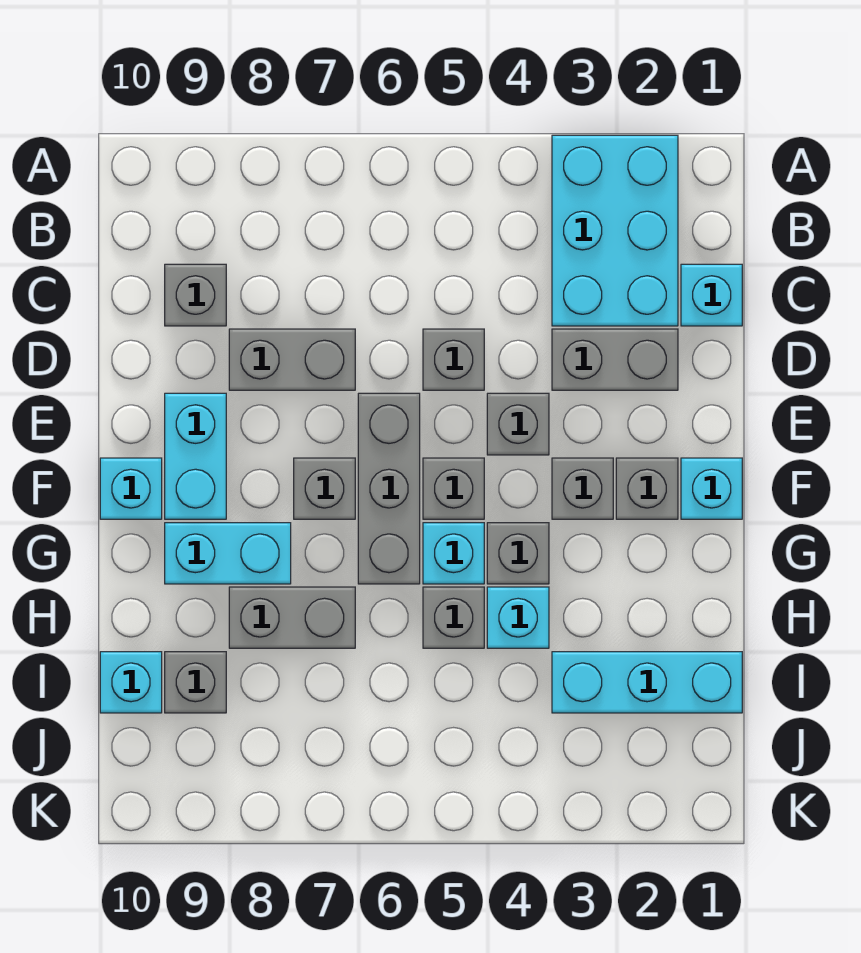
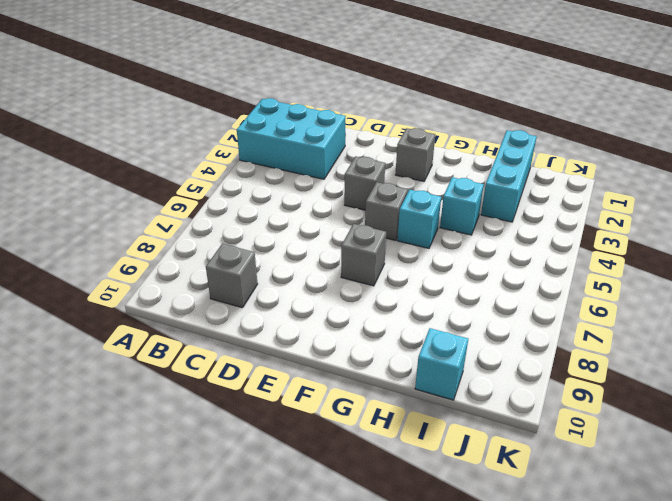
none -> cyan brick C1 level 1
none -> grey brick D2:D3 level 1
none -> grey brick D5 level 1

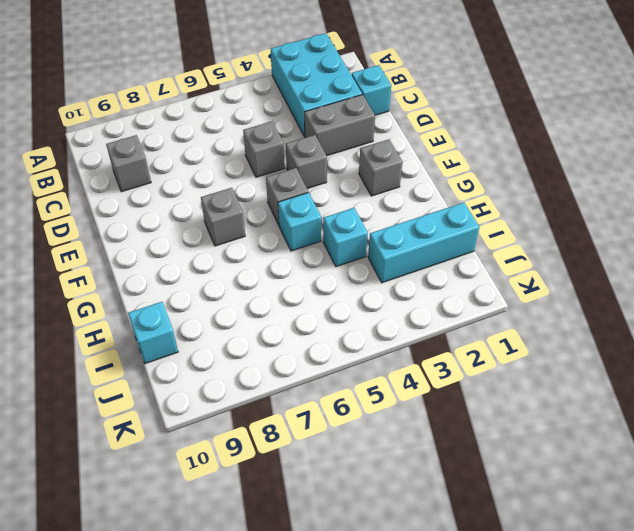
none -> grey brick D7:D8 level 1
none -> grey brick E6:G6 level 1
none -> cyan brick E9:F9 level 1

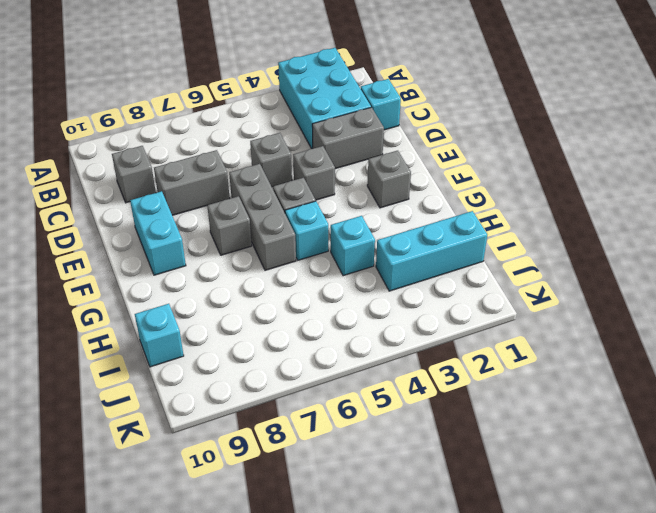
none -> cyan brick F1 level 1
none -> grey brick F3 level 1
none -> cyan brick F10 level 1

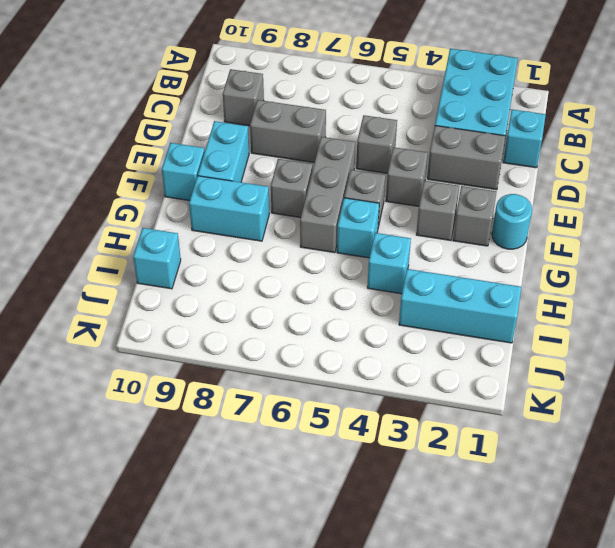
cyan round brick F1 level 1 -> cyan brick F1 level 1
none -> grey brick G4 level 1
none -> grey brick H5 level 1
none -> grey brick H7:H8 level 1

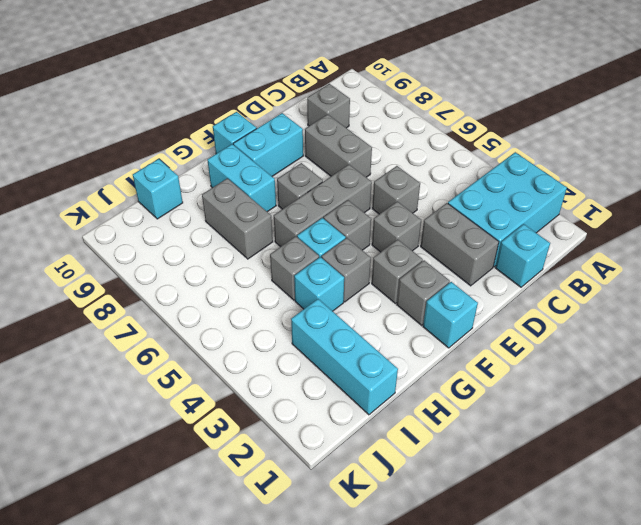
none -> grey brick I9 level 1

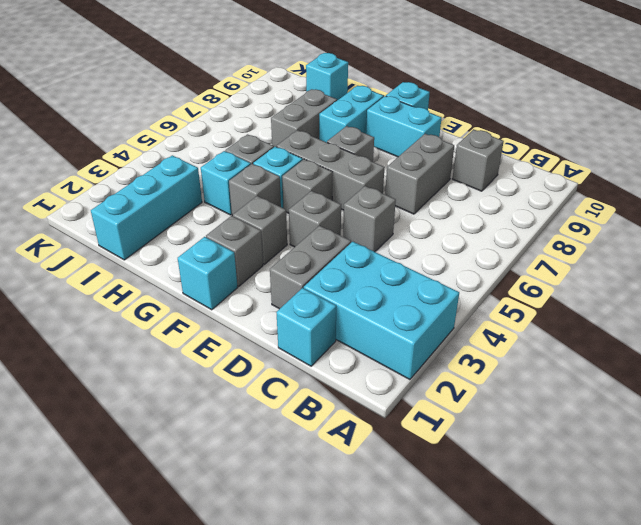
none -> grey brick I9 level 1

